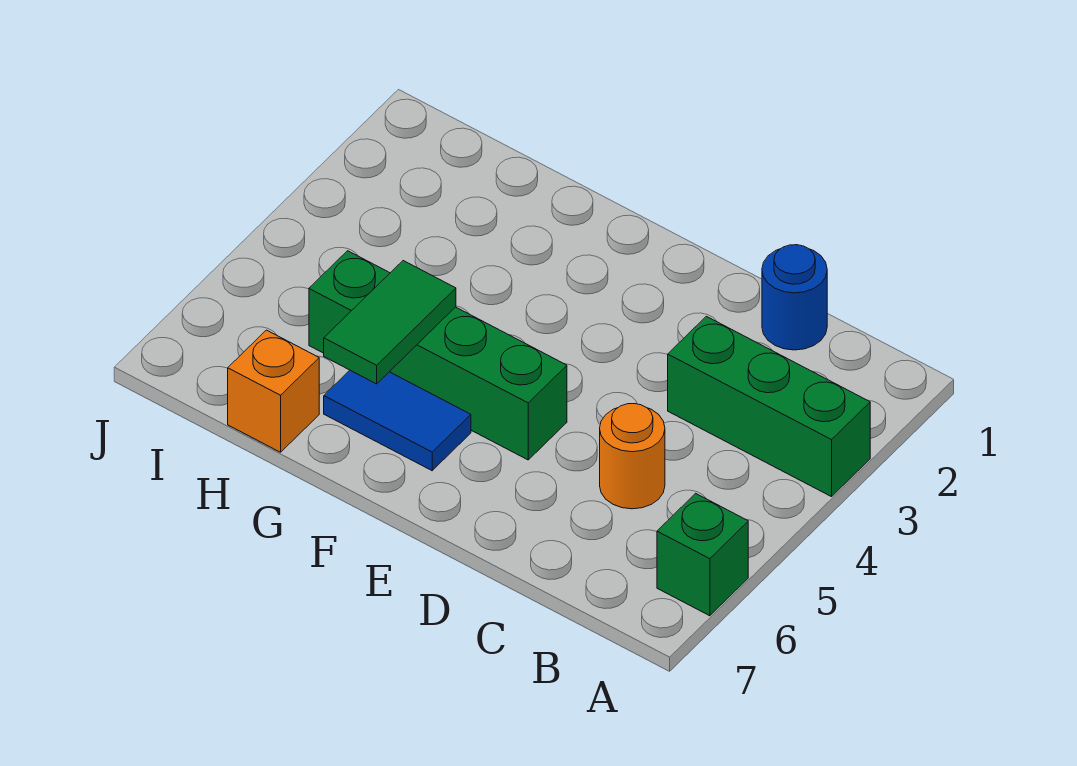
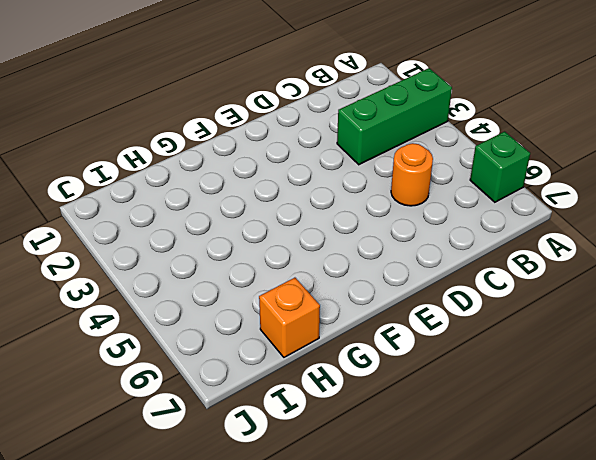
none -> blue round brick C1 level 1
none -> green brick E5:H5 level 1

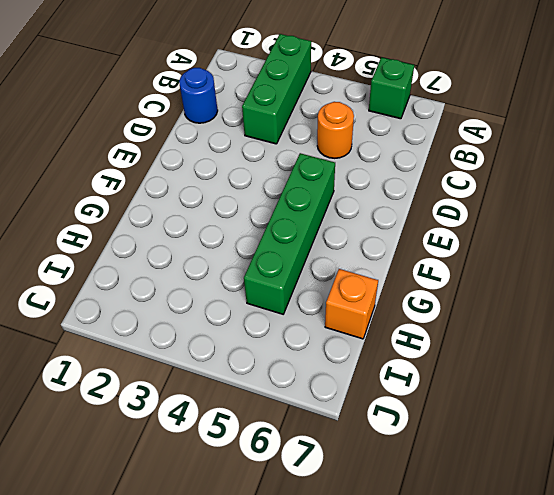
none -> blue tile F6:G6 level 1
none -> green tile G5:G6 level 2

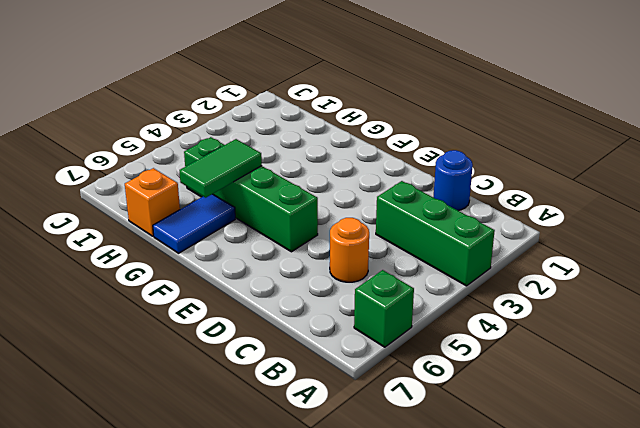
blue tile G6:G7 level 1 -> blue tile F6:G6 level 1

